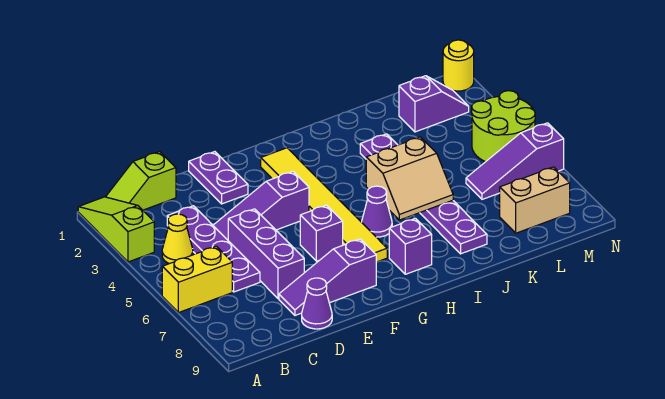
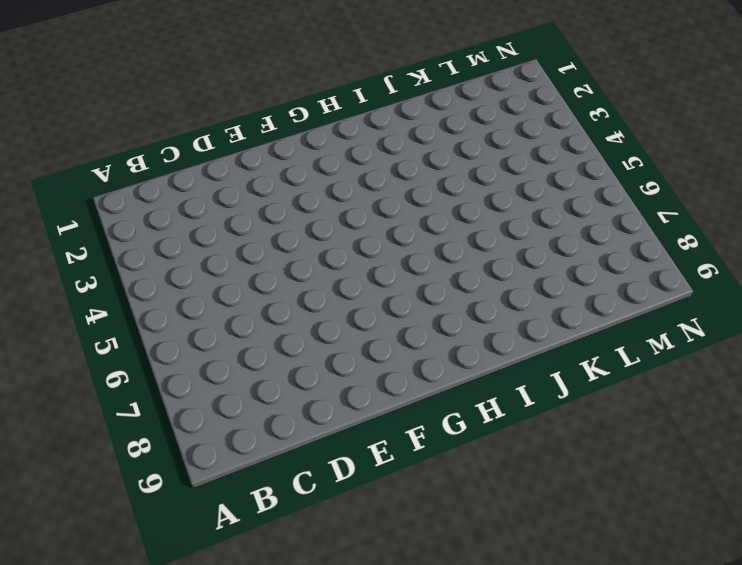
none -> lime slope A1:A3 level 1 top 3
none -> yellow brick A6:B6 level 1
none -> lime slope B1:C1 level 1 top C

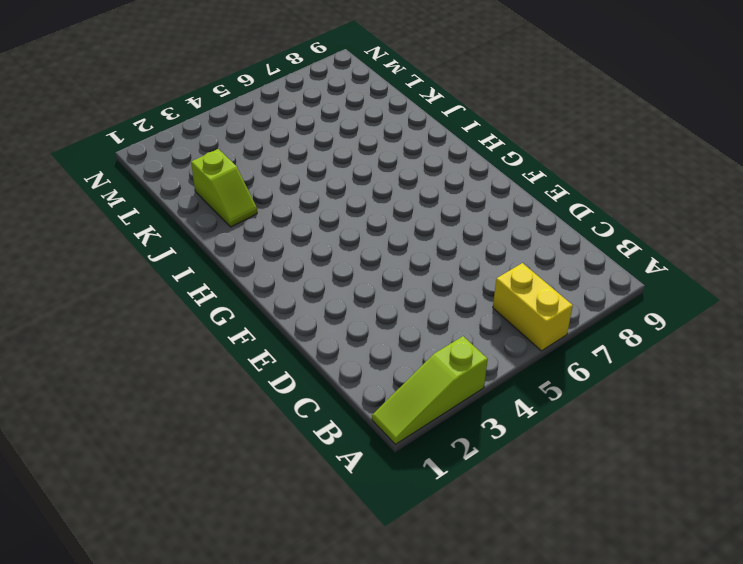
lime slope J2:K2 level 1 top K -> lime slope B1:C1 level 1 top C
none -> yellow cone B4 level 1
none -> purple plate C3:C6 level 1
none -> purple slope D4:F4 level 1 top F

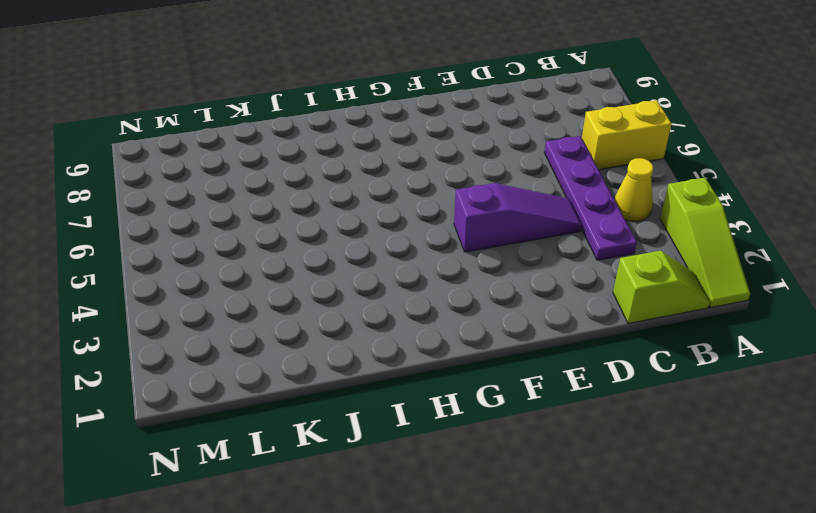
none -> purple brick D5:D7 level 1
none -> purple slope D8:F8 level 1 top F
none -> purple cone D9 level 1

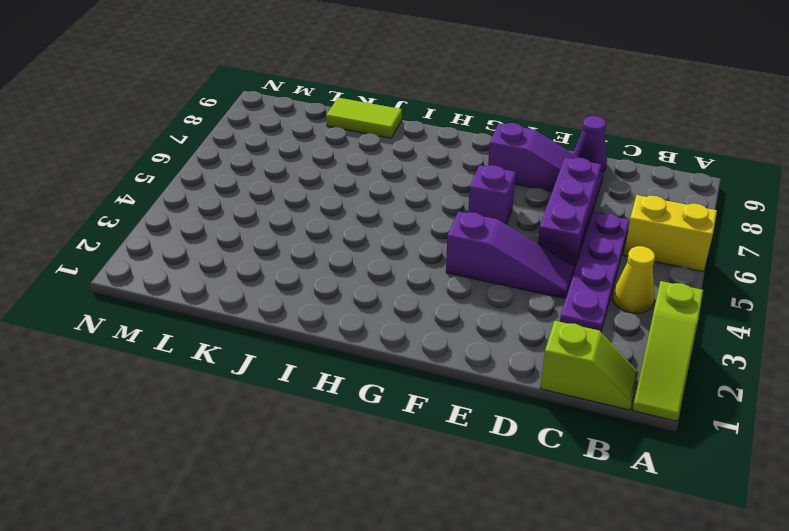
lime tile J9:K9 level 1 -> none
none -> purple plate E1:E2 level 1
none -> yellow tile G2:G7 level 1
none -> purple cone H6 level 1

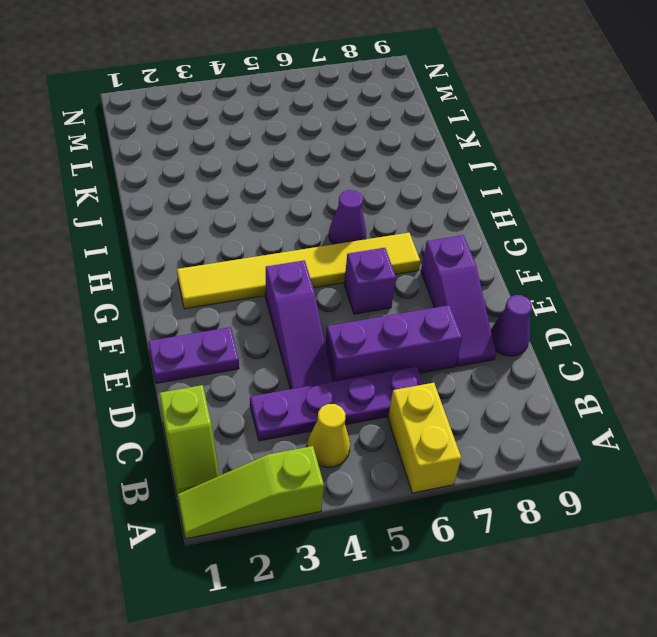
none -> purple brick H8 level 1
none -> purple plate J3:J8 level 1
none -> purple slope L2:M2 level 1 top L

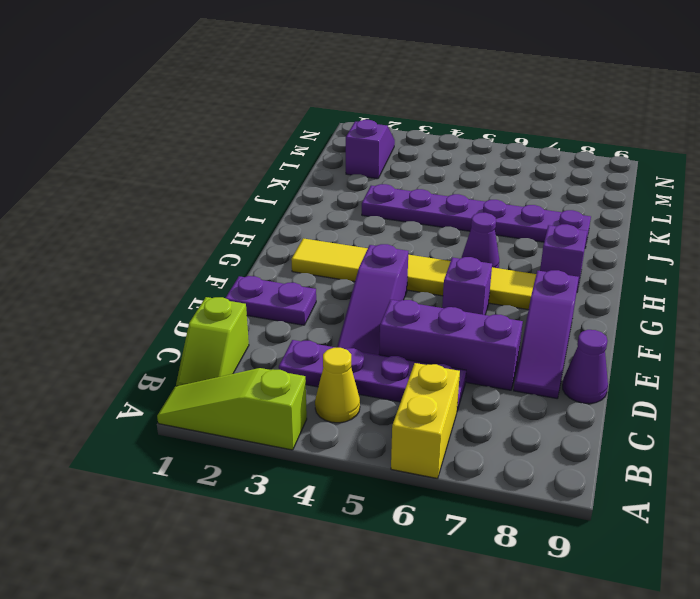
none -> purple slope L6:N6 level 1 top N
none -> tan brick L8:M8 level 1
none -> lime round brick M4:N5 level 1

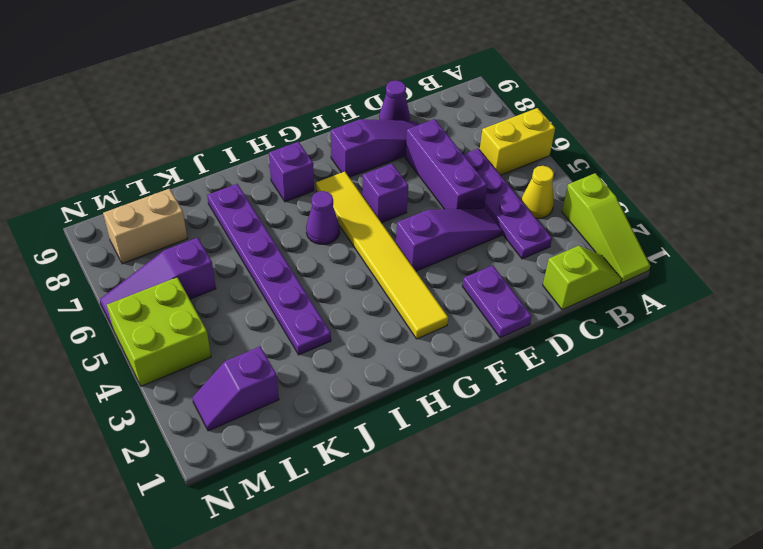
purple slope L6:N6 level 1 top L -> purple slope L6:N6 level 1 top N
lime brick M4:N5 level 1 -> lime round brick M4:N5 level 1
none -> yellow round brick N1 level 1
none -> tan slope I5:J6 level 2 top 5

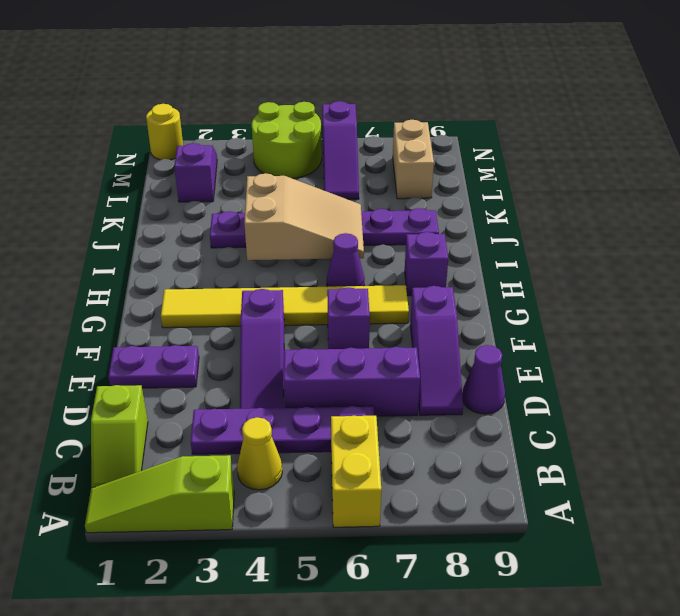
tan slope I4:J6 level 2 top 4 -> tan slope I5:J6 level 2 top 5

